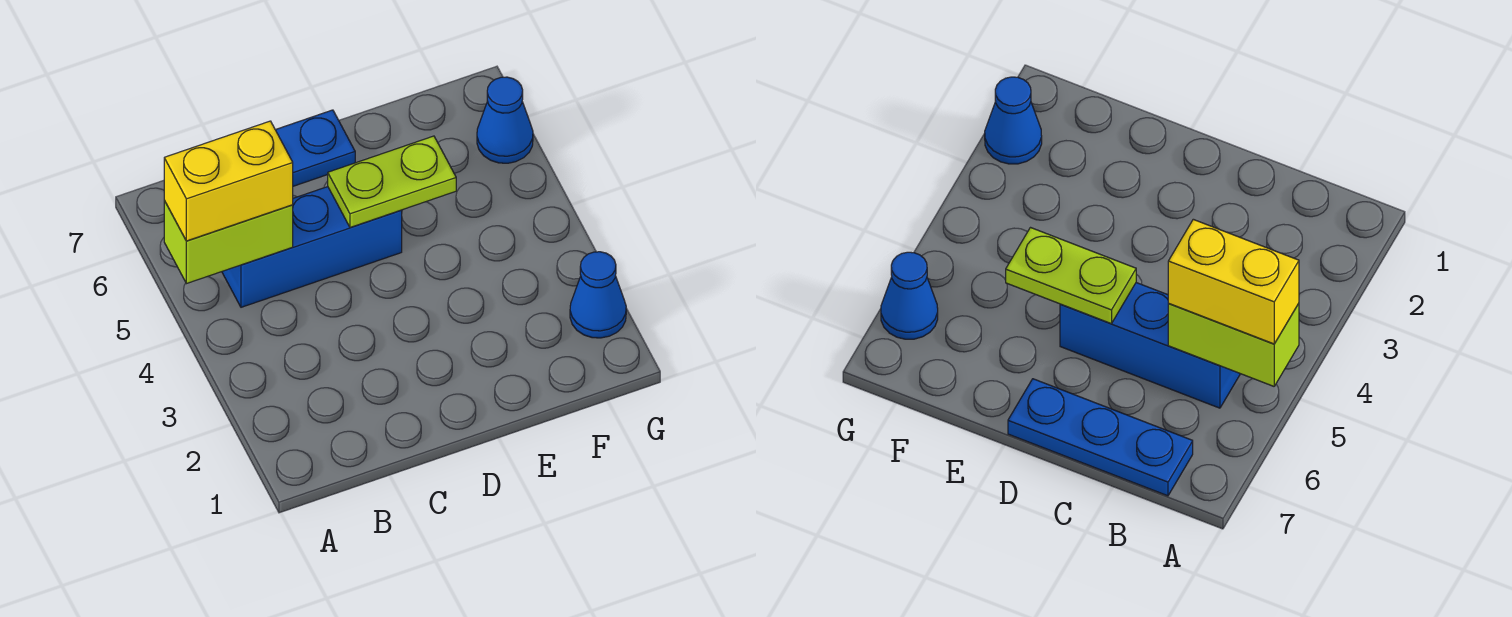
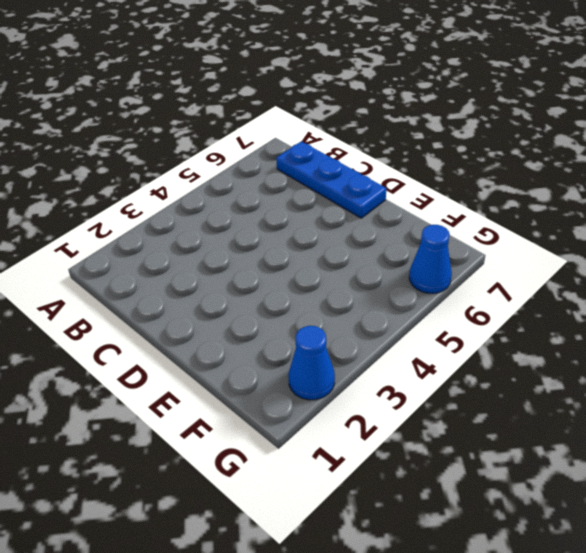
none -> blue brick B5:D5 level 1
none -> lime brick A5:B5 level 2

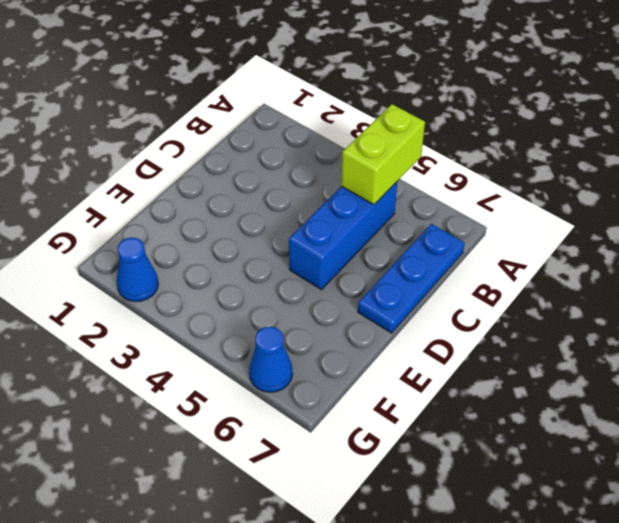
none -> lime plate D5:E5 level 2
none -> yellow brick A5:B5 level 3

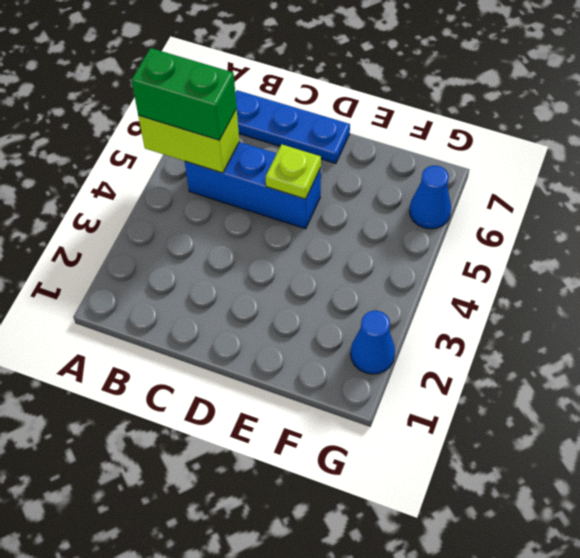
green brick A5:B5 level 3 -> yellow brick A5:B5 level 3
lime plate D5 level 2 -> lime plate D5:E5 level 2

